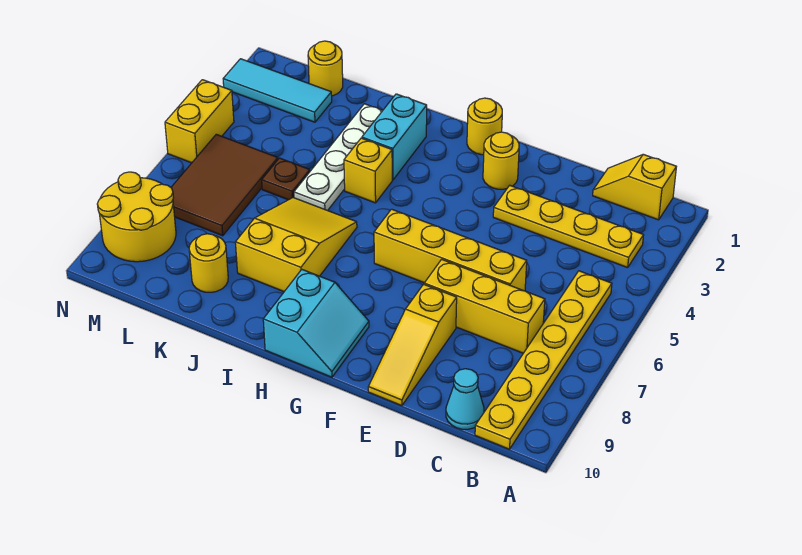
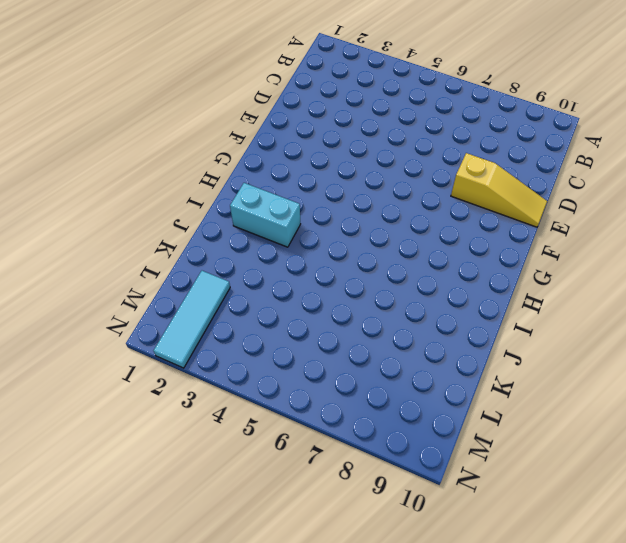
none -> yellow slope B1:C1 level 1 top B
none -> yellow plate B3:E3 level 1
none -> yellow plate B5:B10 level 1

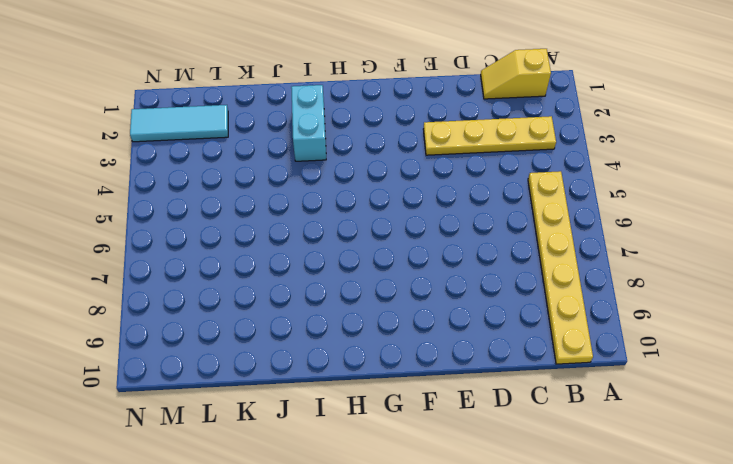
none -> yellow brick C7:E7 level 1
none -> cyan cone C10 level 1
none -> yellow brick D6:G6 level 1

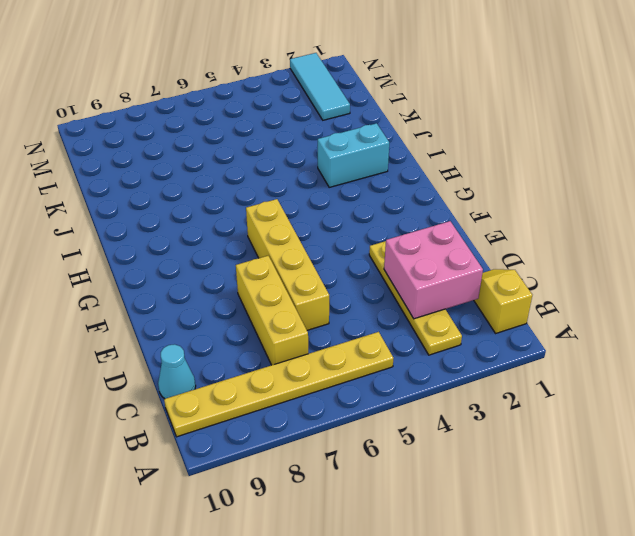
pink brick C2:D3 level 2 -> none
none -> yellow slope E8:E10 level 1 top 8
none -> yellow round brick F2 level 1
none -> yellow round brick G1 level 1

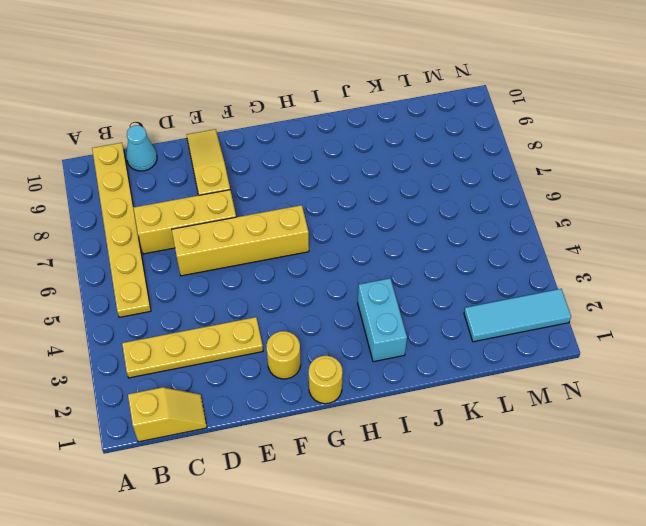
none -> cyan slope G9:H10 level 1 top H
none -> yellow brick I4 level 1
none -> yellow slope I6:J8 level 1 top 8

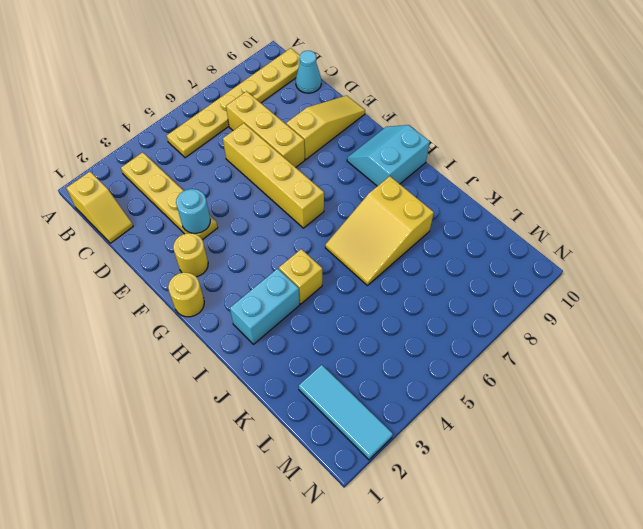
cyan round brick E3 level 2 -> none
none -> white plate J2:J5 level 1
none -> brown plate K5 level 1
none -> yellow round brick K9 level 1

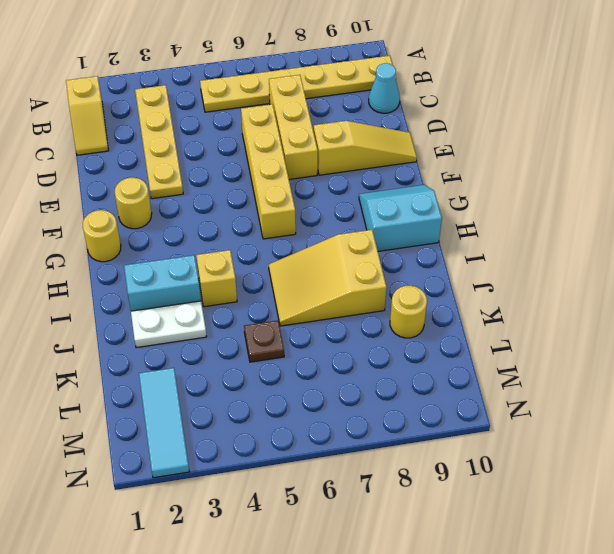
white plate J2:J3 level 1 -> white plate J2:J5 level 1
none -> yellow round brick L1 level 1
none -> brown tile L5:M7 level 1
none -> yellow round brick M8:N9 level 1

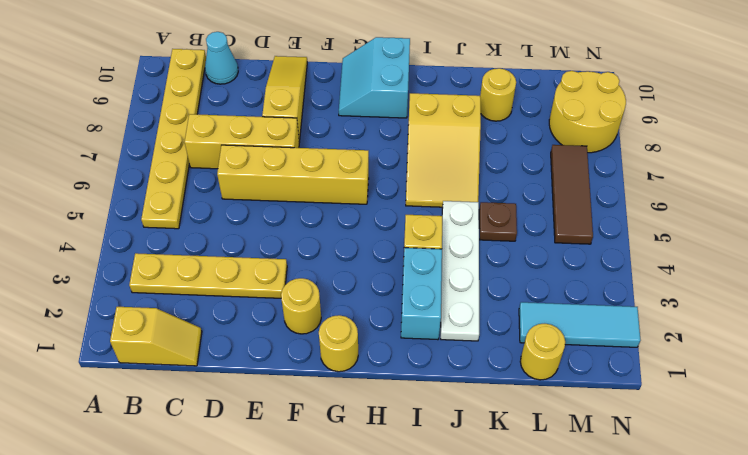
brown tile M5:M7 level 1 -> brown tile L5:M7 level 1
none -> yellow brick N4:N5 level 1

